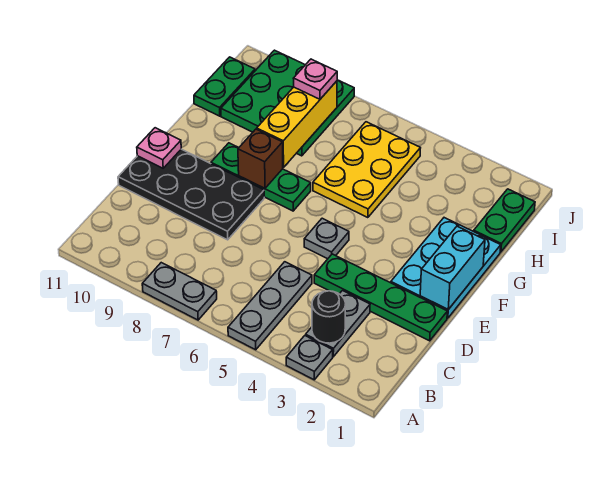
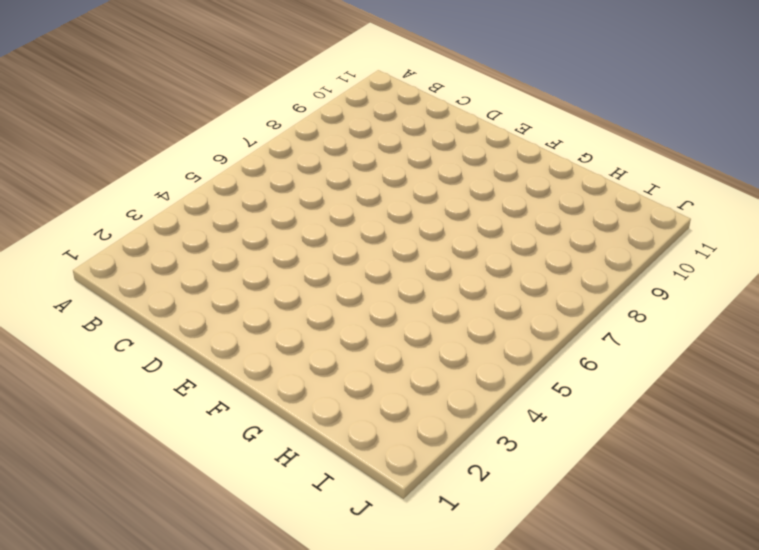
none -> grey plate A3 level 1
none -> grey plate A5:C5 level 1
none -> grey plate A7:A8 level 1

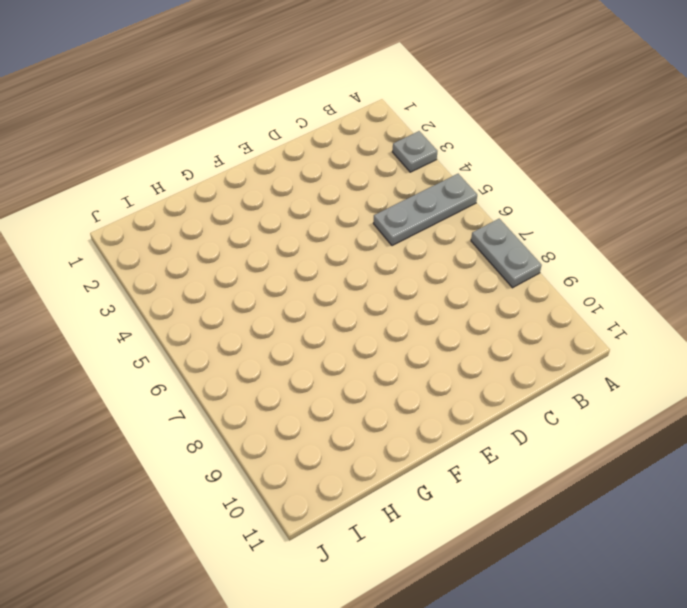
none -> grey plate B3:C3 level 1
none -> green plate D1:D4 level 1
none -> black plate D8:E11 level 1

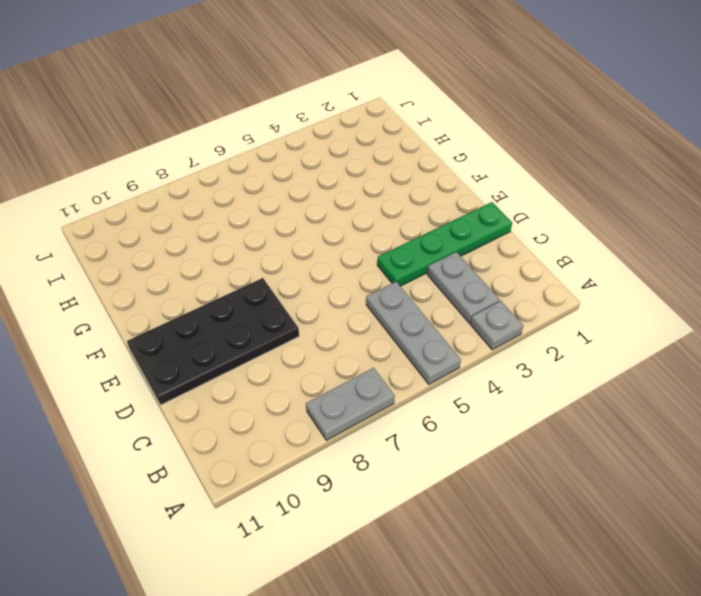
none -> cyan plate E1:G2 level 1
none -> grey plate E5 level 1
none -> green plate F7:F9 level 1

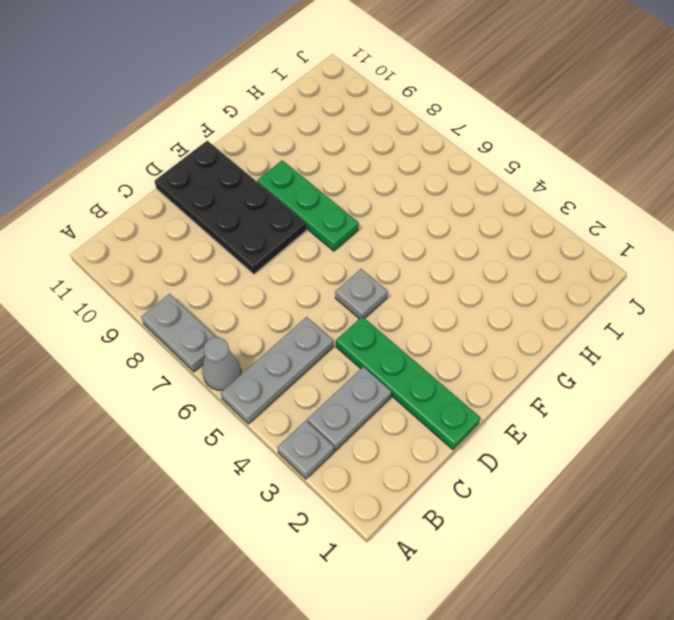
grey cone A6 level 1 -> none
none -> cyan plate E1:G2 level 1
none -> yellow plate G5:I6 level 1
none -> green plate H1:I1 level 1

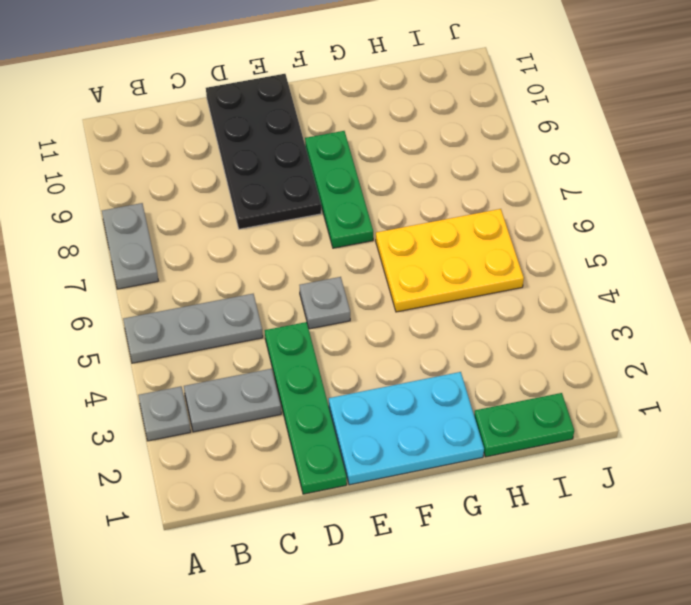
none -> green plate H8:J10 level 1
none -> green plate H11:I11 level 1
none -> black round brick B3 level 2

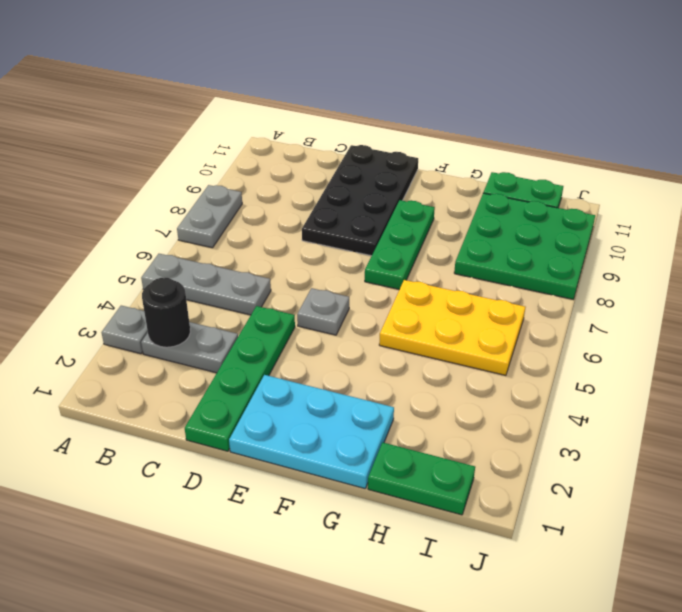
none -> cyan brick E1:F1 level 2
none -> pink plate E11 level 2
none -> brown brick F8 level 2

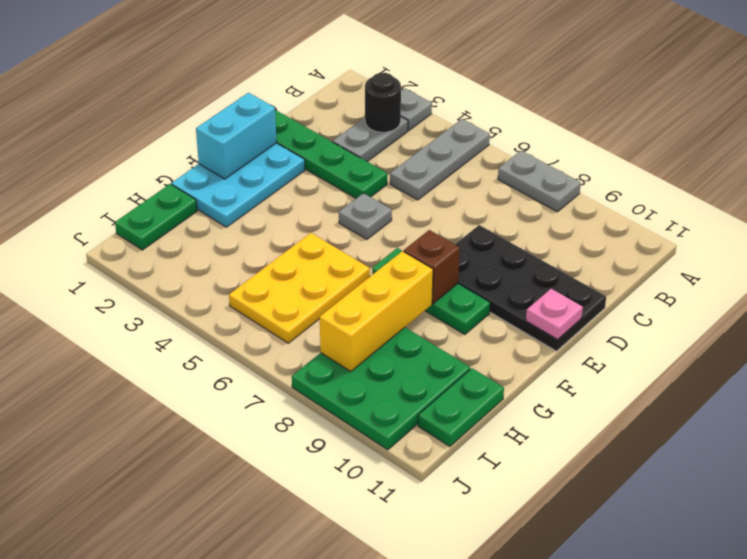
none -> pink plate I8 level 3

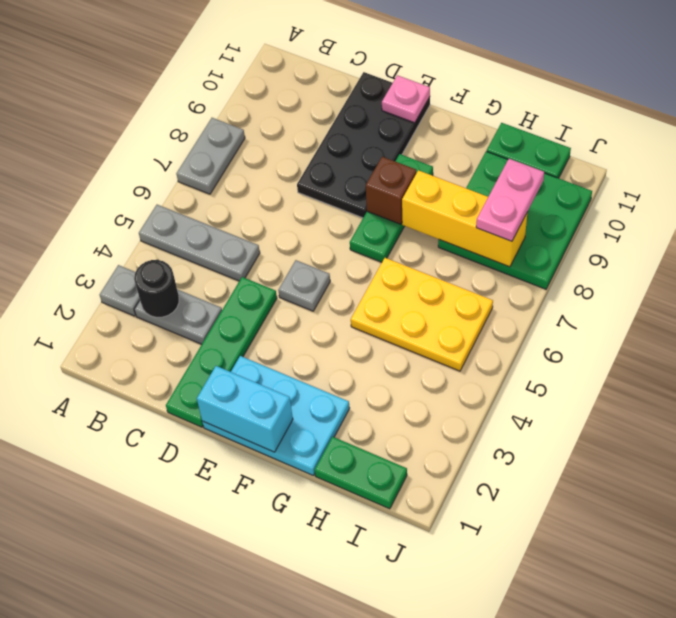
pink plate I8:I9 level 3 -> pink plate I8 level 3

